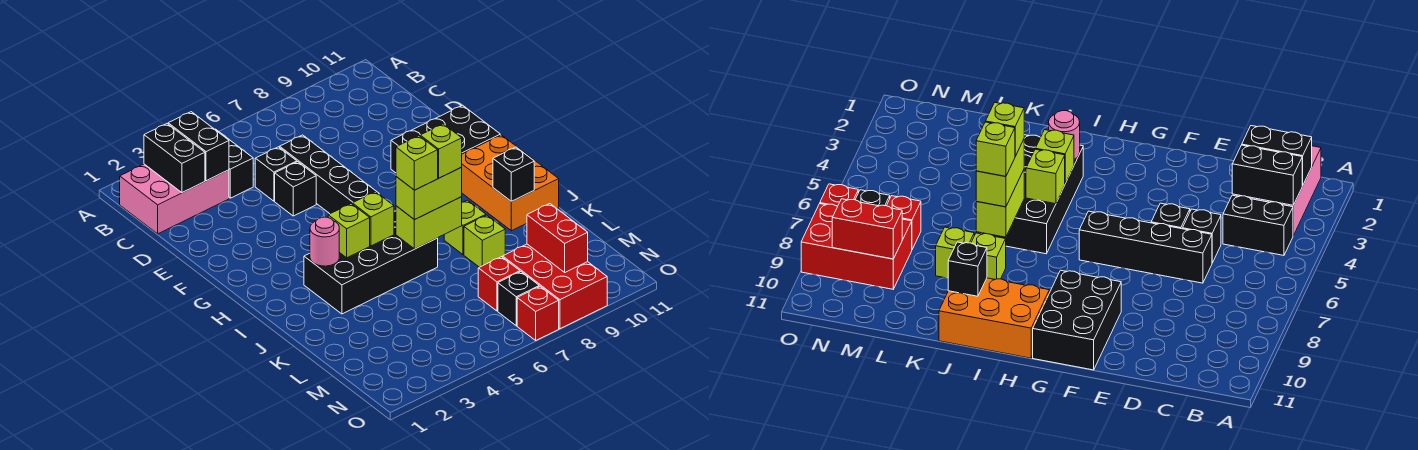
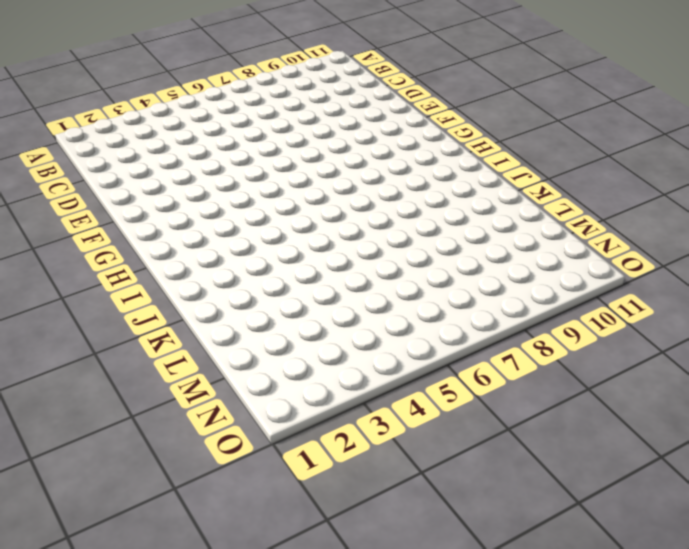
none -> pink brick B1:C3 level 1
none -> black brick B4:C4 level 1
none -> black brick D5 level 1

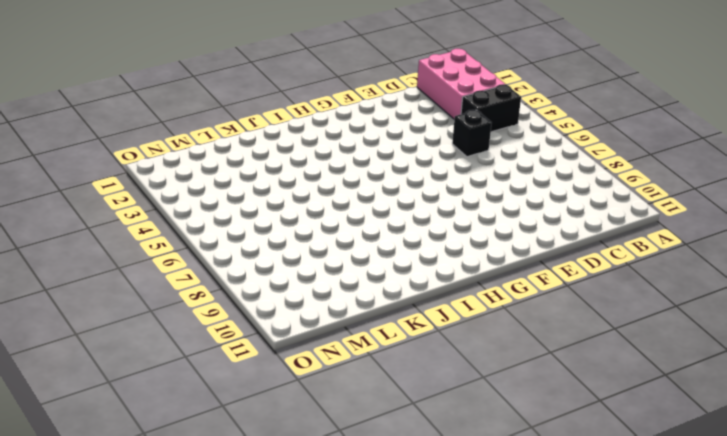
none -> black brick D6:G6 level 1
none -> black brick E5 level 1
none -> black brick F9:G11 level 1

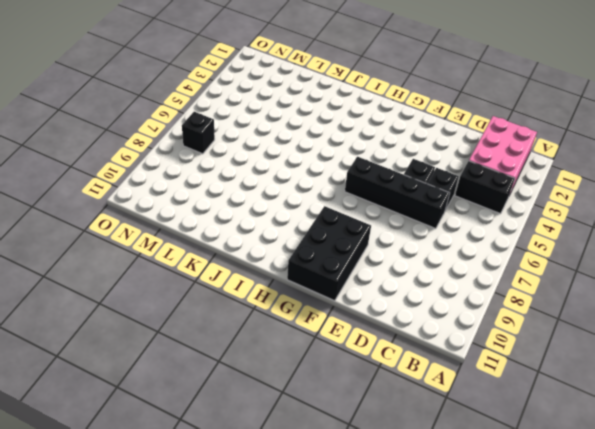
none -> orange brick H10:J11 level 1
none -> black brick I3:J6 level 1
none -> lime brick J8 level 1

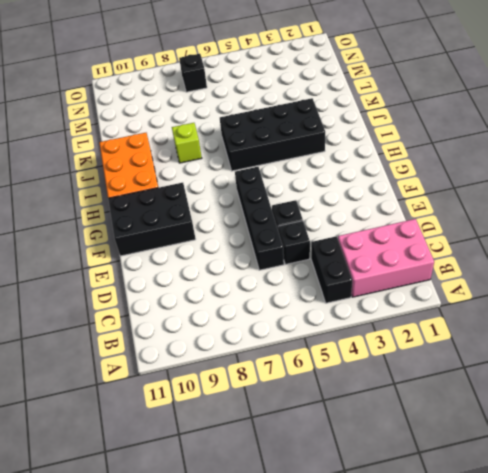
none -> lime brick K8 level 1
none -> red brick M7 level 1
none -> red brick M8:O9 level 1

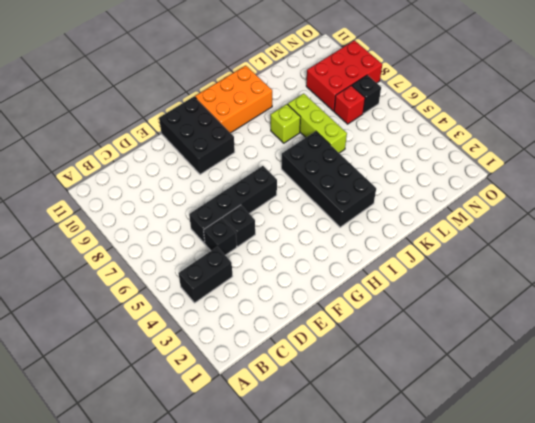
lime brick K6:K8 level 1 -> lime brick K8 level 1
none -> pink brick B1:C3 level 1
none -> red brick O7 level 1
none -> black brick B2:C2 level 2

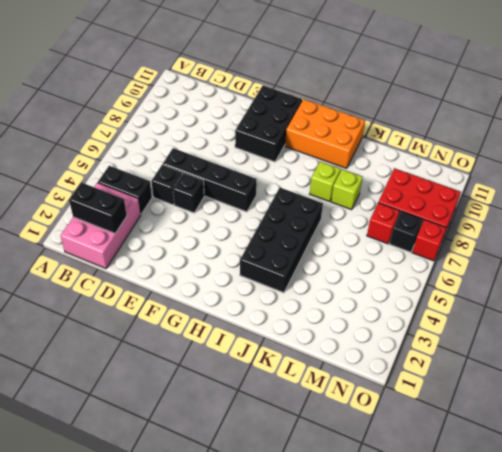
none -> black brick B3:C3 level 2
none -> pink round brick I3 level 2
none -> lime brick I4 level 2

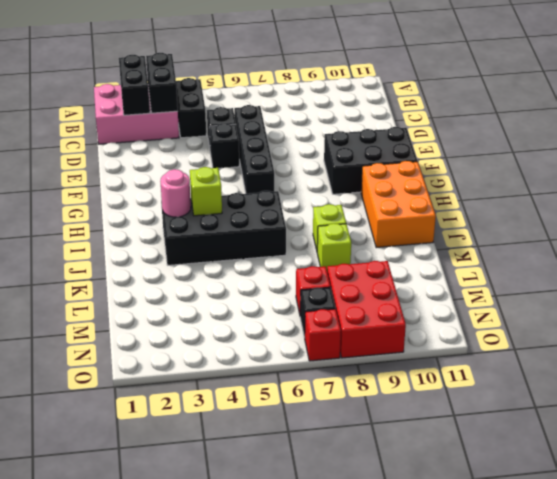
none -> lime brick I5 level 2
none -> lime brick J6:J7 level 2
none -> black brick J10 level 2

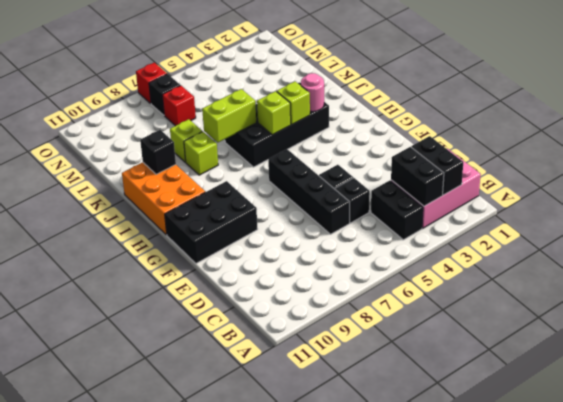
none -> red brick M8:O9 level 1
none -> red brick M9:N9 level 2
none -> lime brick J6:J7 level 3

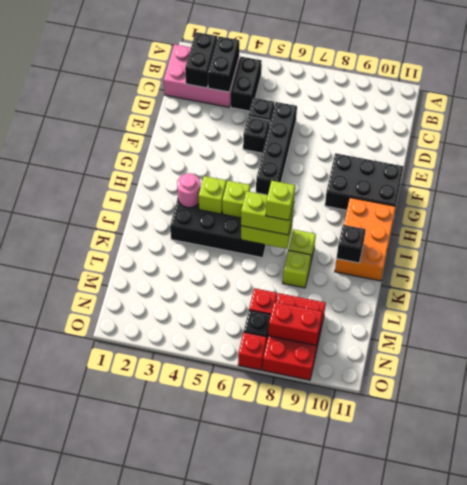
red brick N8:N9 level 2 -> red brick M9:N9 level 2
none -> lime brick J6 level 4

